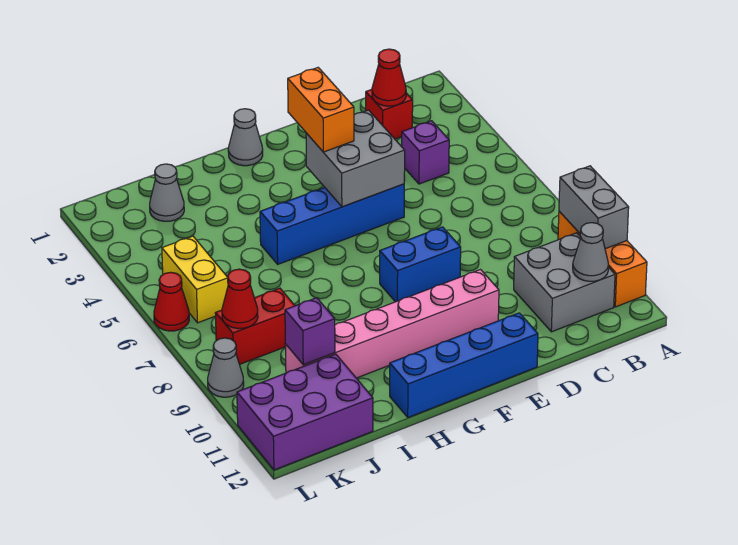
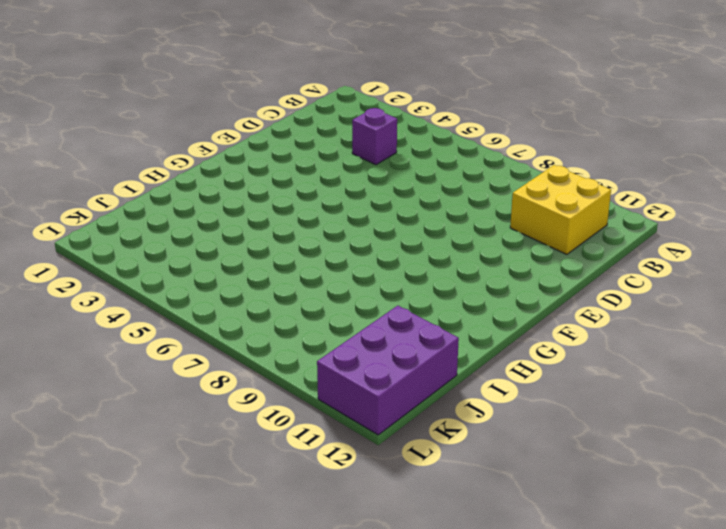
yellow brick B10:C11 level 1 -> grey brick B10:C11 level 1
none -> orange brick A9:A11 level 1
none -> red brick C2 level 1
none -> blue brick E5:H5 level 1

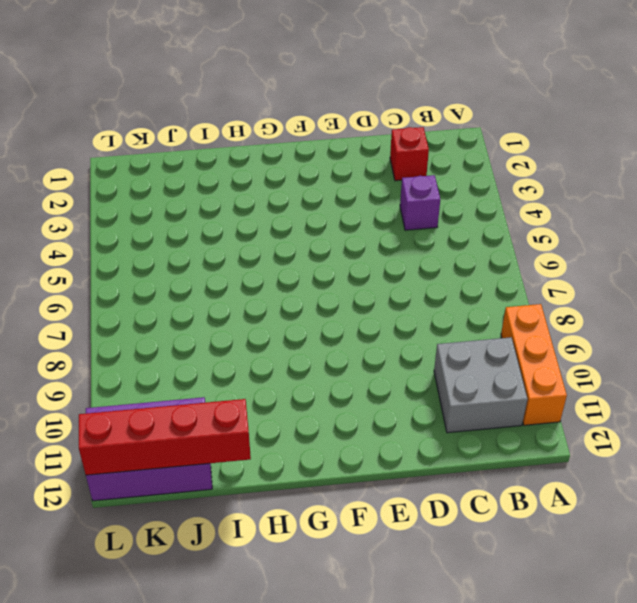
red brick I12:L12 level 2 -> none
none -> blue brick E5:H5 level 1
none -> blue brick E8:F8 level 1
none -> pink brick E10:J10 level 1

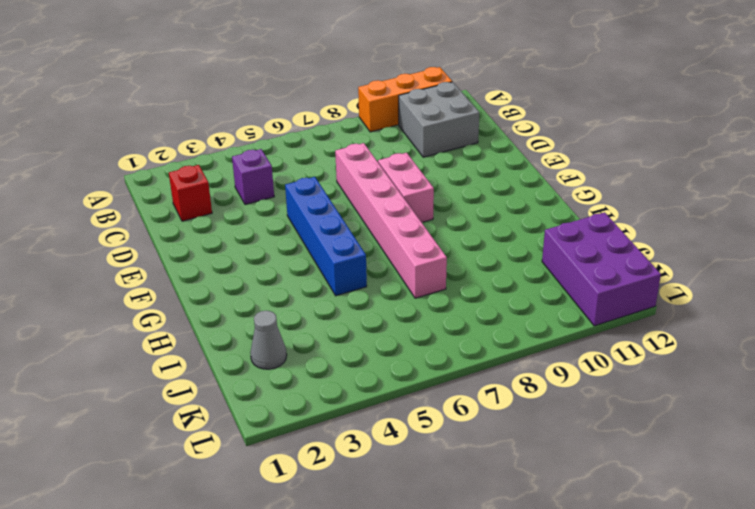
pink brick D7:I7 level 1 -> pink brick E10:J10 level 1
pink brick E8:F8 level 1 -> blue brick E8:F8 level 1
none -> blue brick E12:H12 level 1
none -> grey cone G1 level 1
none -> red brick J8:K8 level 1

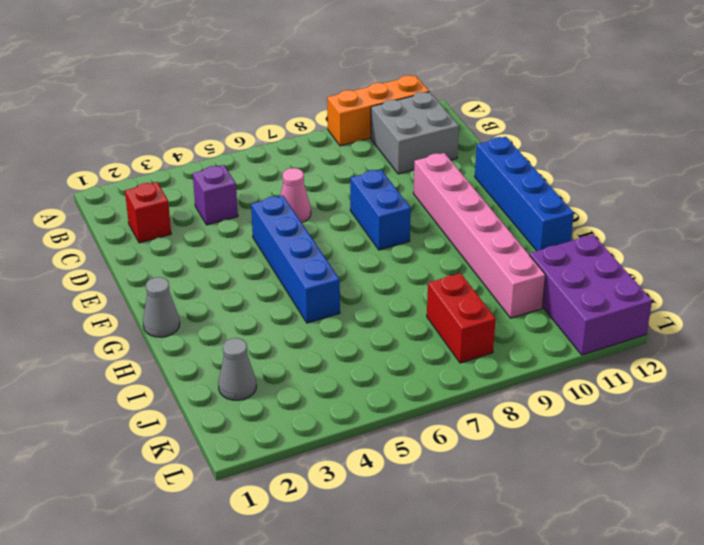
pink cone D6 level 1 -> none
none -> yellow brick K5:K6 level 1
none -> red cone L6 level 1
none -> grey cone L9 level 1

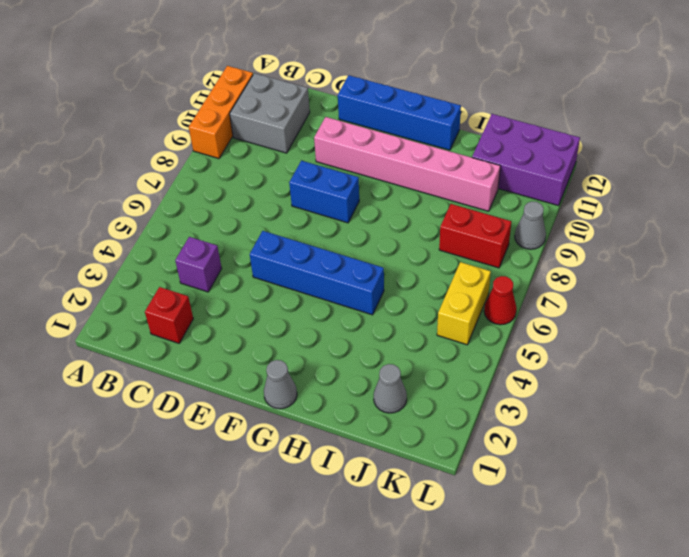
none -> grey brick A9:A10 level 2
none -> grey cone B11 level 2
none -> red cone C2 level 2

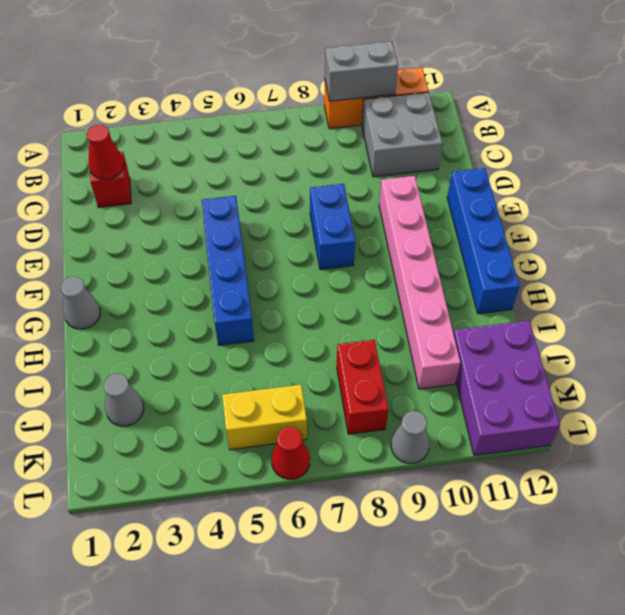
none -> purple brick C4 level 1
none -> grey cone B11 level 2
none -> grey brick E4:F5 level 2

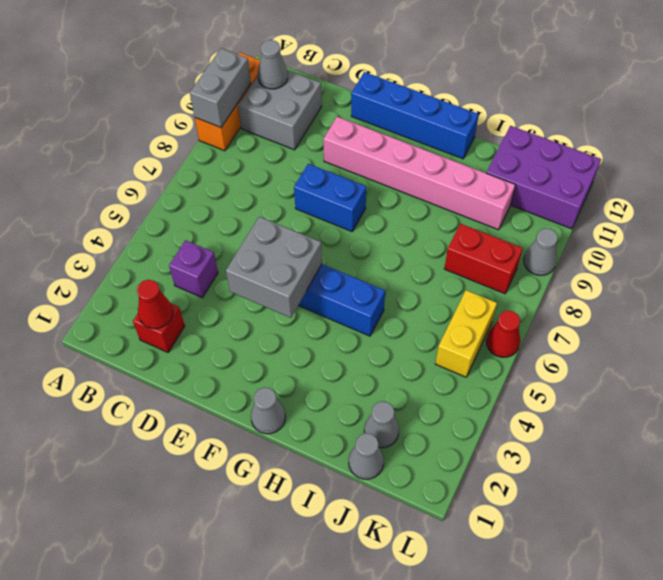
grey cone J1 level 1 -> none
none -> purple brick J10 level 2
none -> red cone K8 level 2
none -> orange brick F3:F4 level 3

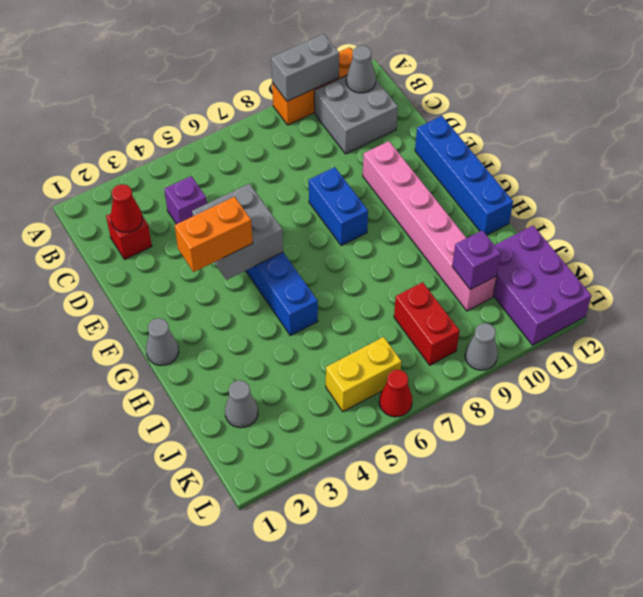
none -> red cone K8 level 2

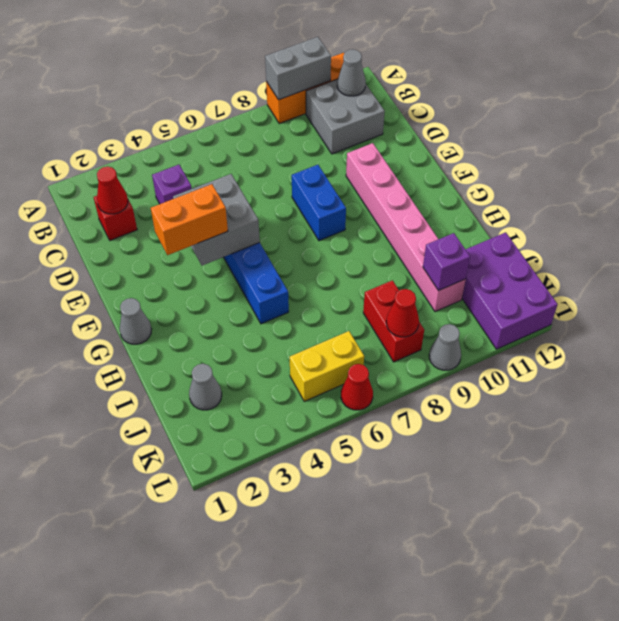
none -> blue brick E12:H12 level 1

